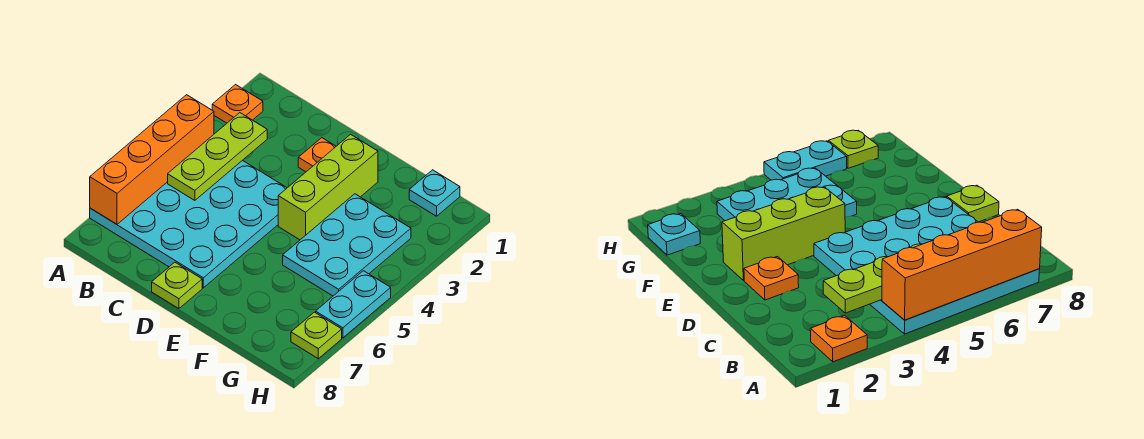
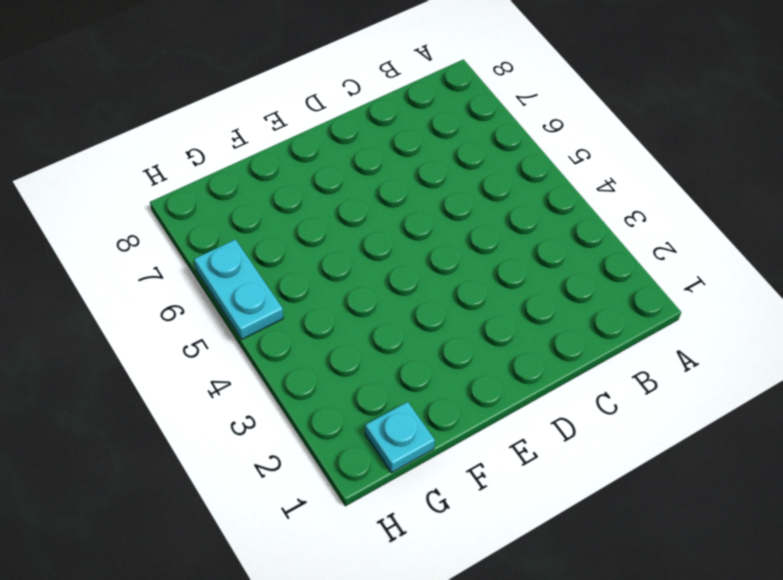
none -> orange plate A2 level 1
none -> cyan plate A4:D7 level 1

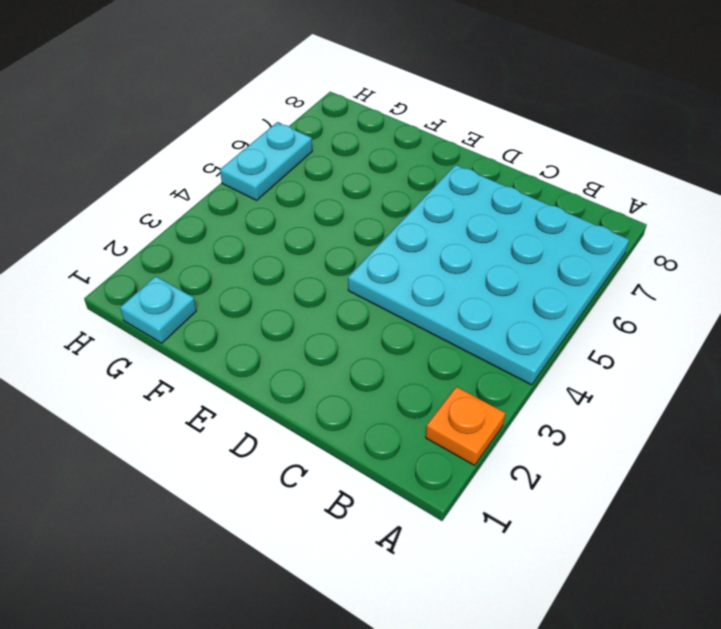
none -> orange plate D2 level 1
none -> lime plate D8 level 1

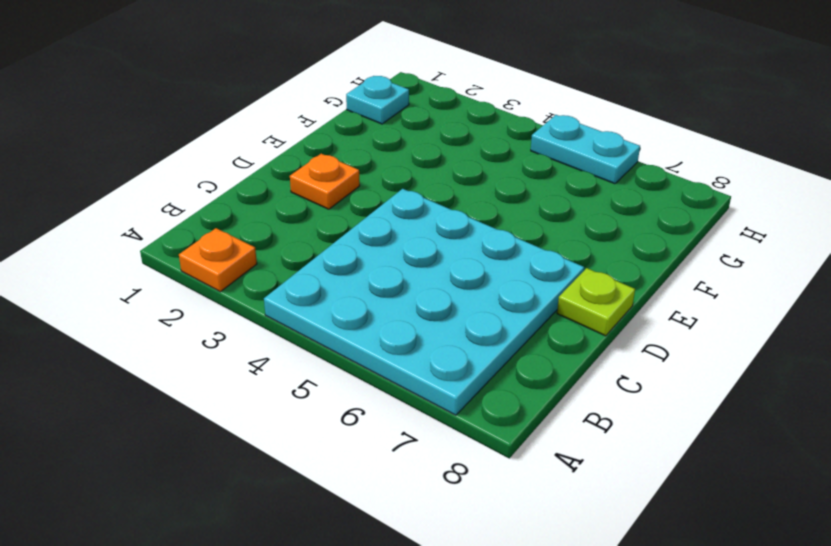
none -> lime brick E2:E4 level 1
none -> cyan plate F3:G5 level 1

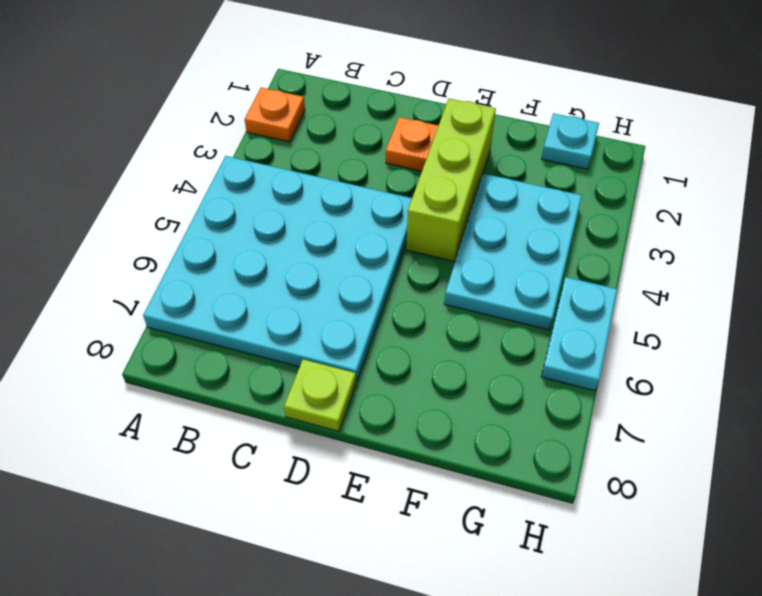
none -> lime plate H7 level 1
none -> orange brick A4:A7 level 2

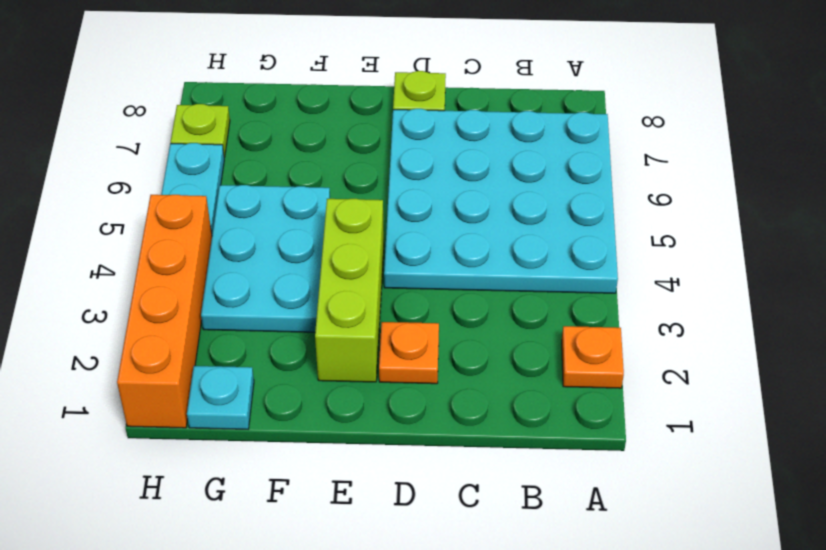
orange brick H1:H4 level 1 -> orange brick A4:A7 level 2
none -> lime plate B3:B5 level 2

